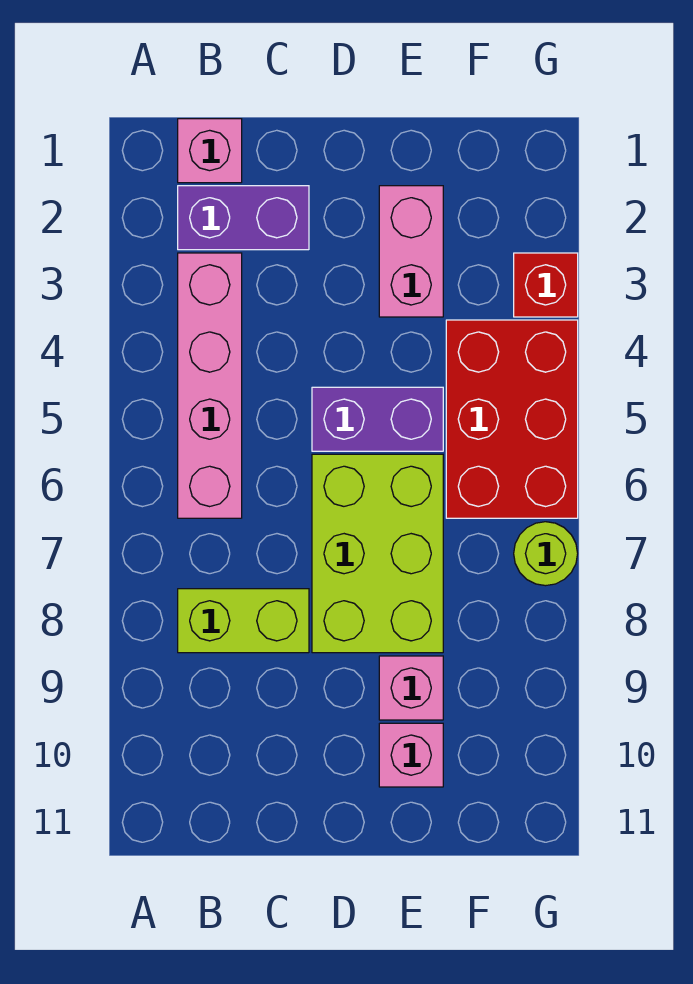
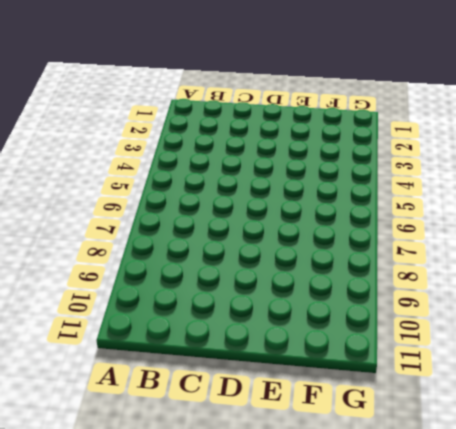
none -> pink brick B1 level 1
none -> purple brick B2:C2 level 1
none -> pink brick B3:B6 level 1

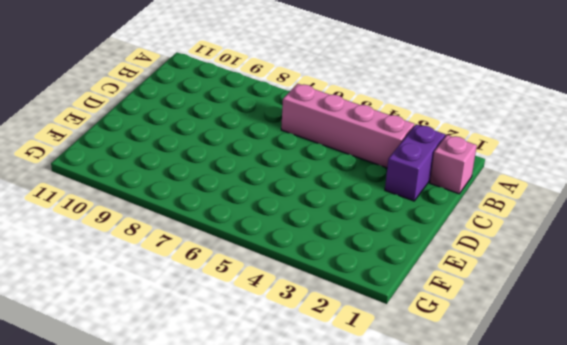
none -> lime brick B8:C8 level 1
none -> purple brick D5:E5 level 1
none -> lime brick D6:E8 level 1

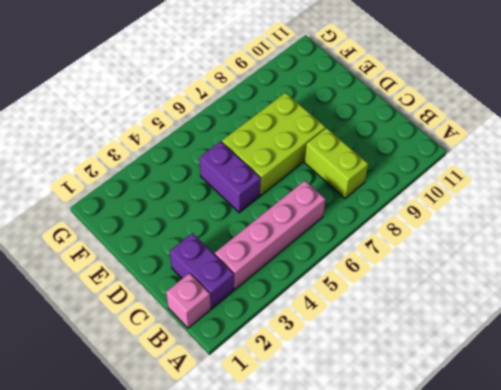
none -> pink brick E2:E3 level 1
none -> pink brick E9 level 1
none -> pink brick E10 level 1

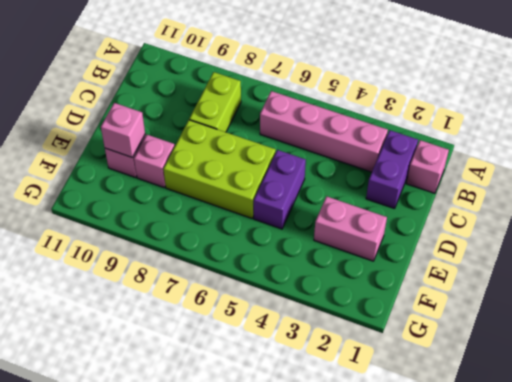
pink brick E10 level 2 -> none
none -> red brick F4:G6 level 1
none -> red brick G3 level 1
none -> lime round brick G7 level 1

